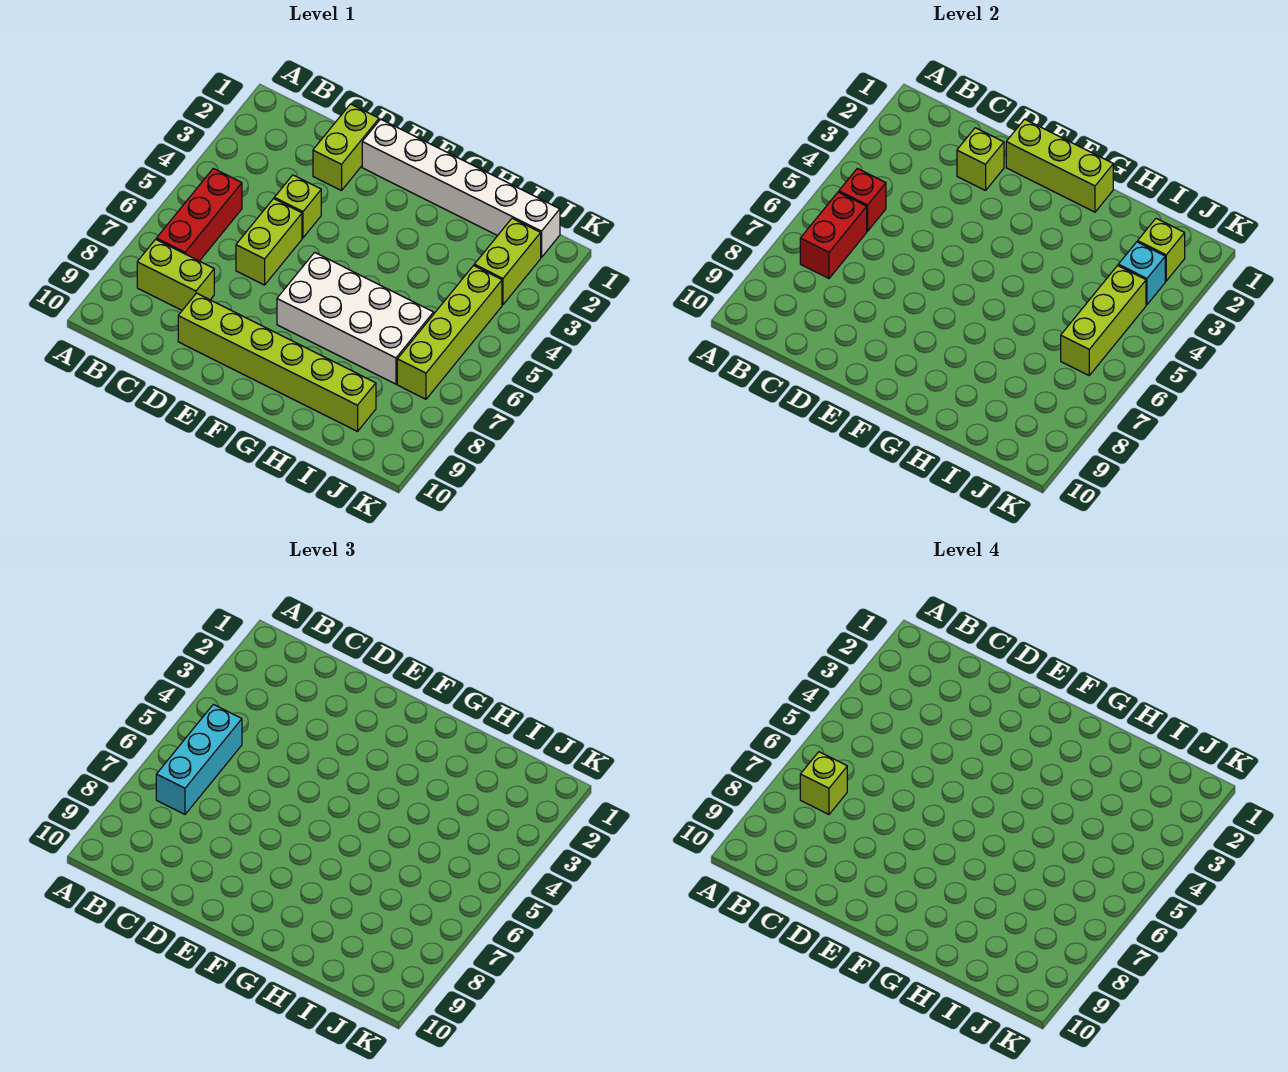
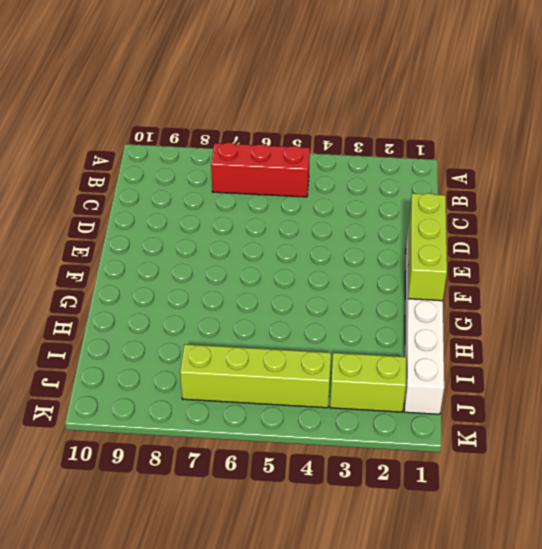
none -> lime brick B8:C8 level 1
none -> lime brick D1:D2 level 1
none -> lime brick D4 level 1

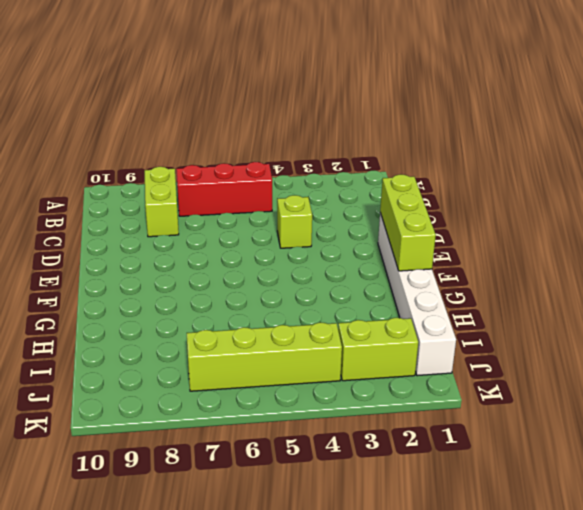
none -> lime brick D1:D2 level 1
none -> lime brick D5:D6 level 1
none -> lime brick D9:I9 level 1

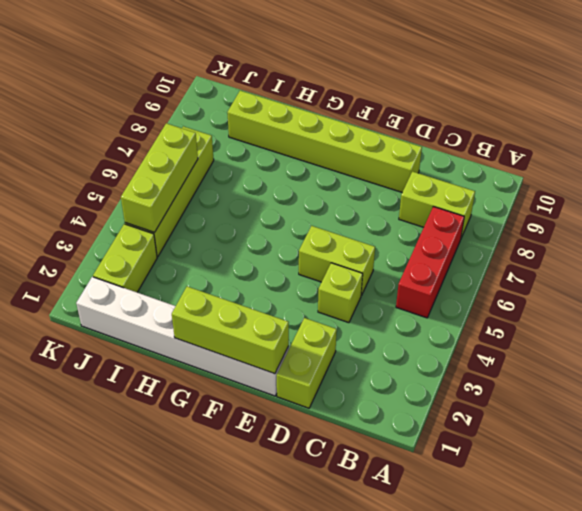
lime brick D5:E5 level 1 -> lime brick D5:D6 level 1
none -> white brick F6:I7 level 1
none -> red brick B5 level 2
none -> red brick B6:B7 level 2

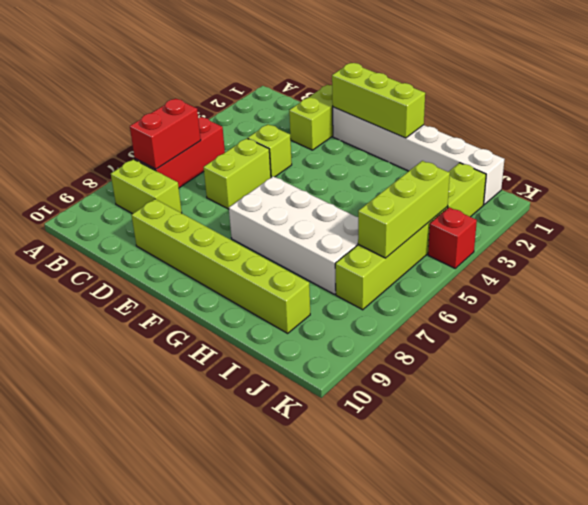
red brick K4 level 1 -> red brick B5 level 2
none -> lime brick D2 level 2
none -> lime brick J2 level 2
none -> cyan brick J3 level 2

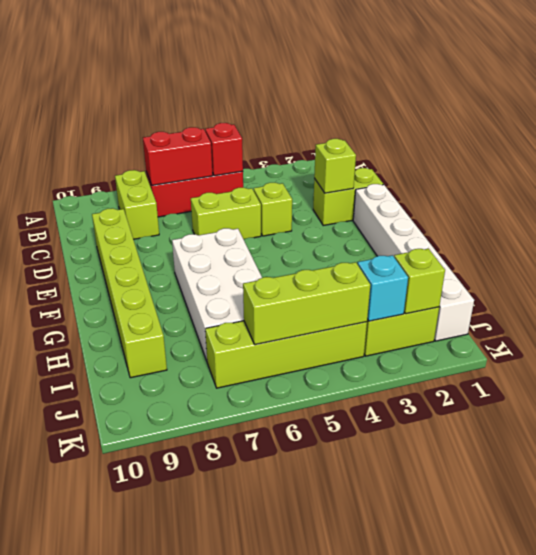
none -> lime brick E1:G1 level 2
none -> cyan brick B5:B7 level 3
none -> lime brick B7 level 4

